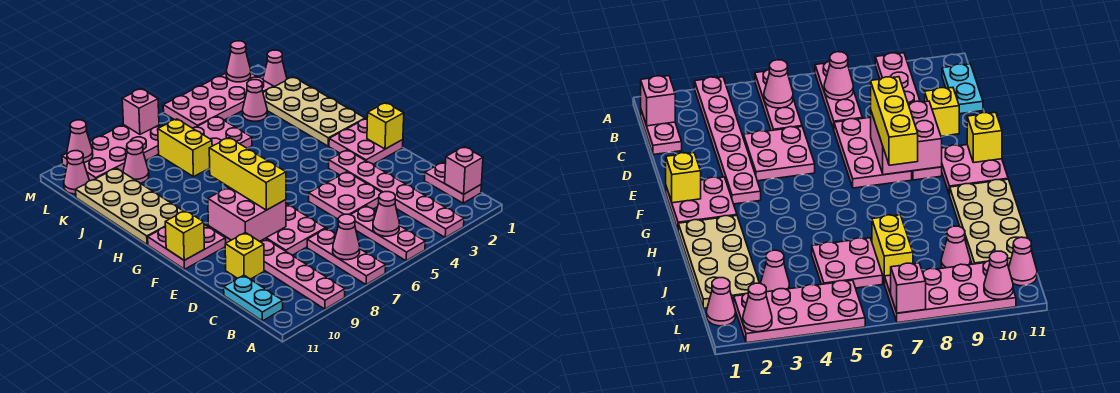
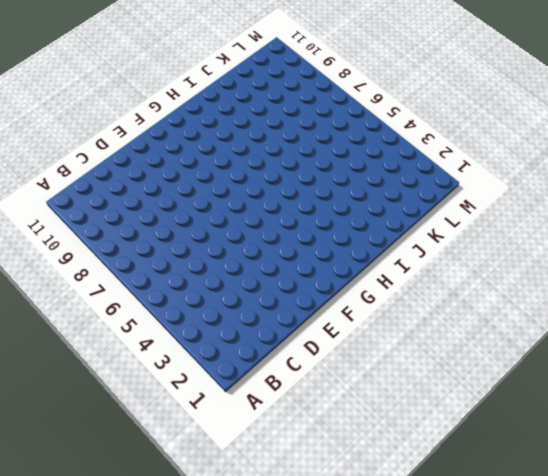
none -> pink plate A3:F3 level 1
none -> pink plate A5:C5 level 1
none -> pink plate A7:C7 level 1
none -> pink plate A9:F9 level 1

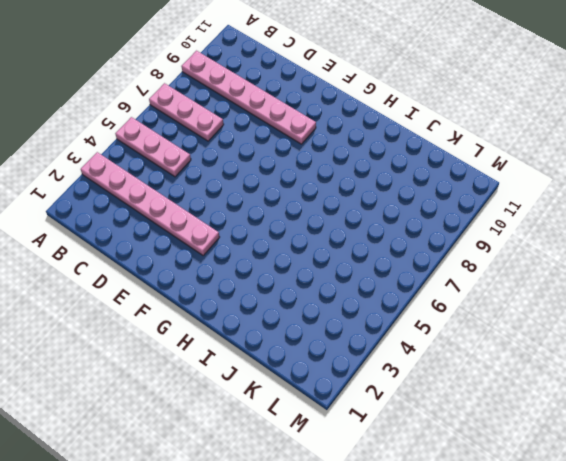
none -> pink plate B1:C1 level 1
none -> cyan plate B11:C11 level 1
none -> pink plate D4:E5 level 1
none -> pink plate D7:F8 level 1

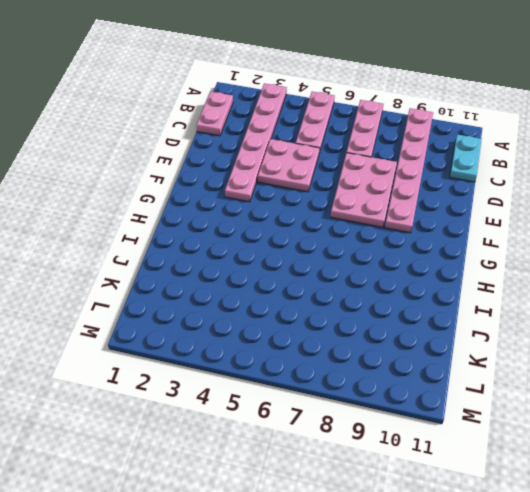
none -> yellow brick D10 level 1
none -> pink plate F1:G2 level 1
none -> pink plate F10:G11 level 1
none -> tan plate H1:K2 level 1

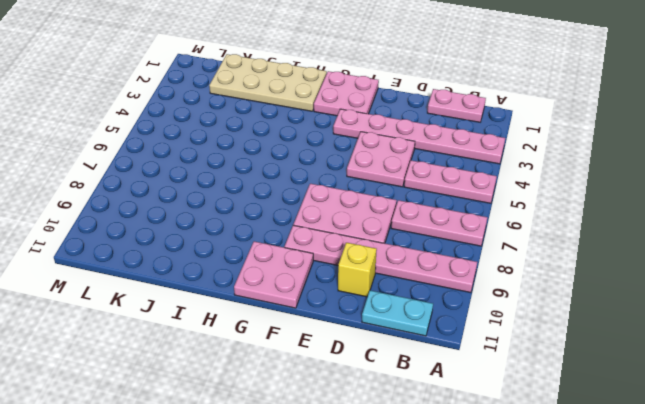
none -> tan plate H10:K11 level 1
none -> pink plate J5:K6 level 1
none -> yellow brick J7:K7 level 1
none -> pink cone K3 level 1

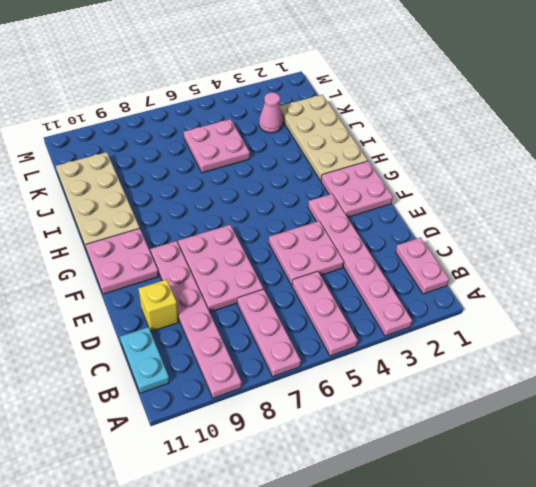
none -> yellow brick J7:K7 level 1
none -> pink cone K9 level 1
none -> pink cone L1 level 1
none -> pink plate L2:M5 level 1

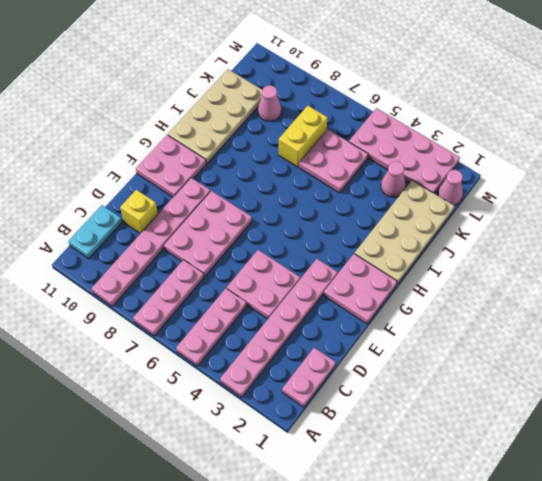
none -> pink plate L7:M10 level 1
none -> pink cone L11 level 1
none -> pink brick B1 level 2
none -> pink cone B5 level 2

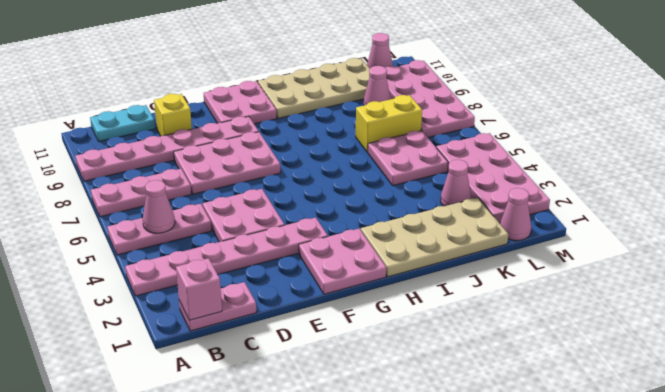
none -> pink cone B7 level 2
none -> pink brick E8:F9 level 2
none -> yellow brick F1 level 2
none -> yellow brick F11 level 2

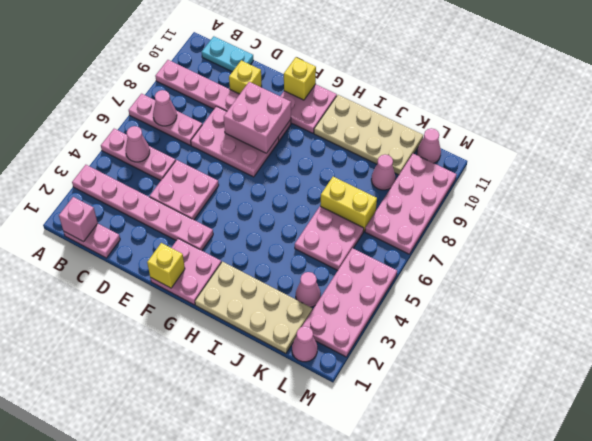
none -> pink cone M2 level 2
none -> pink brick M7 level 2
none -> pink cone M10 level 2
none -> yellow brick E8:G8 level 3

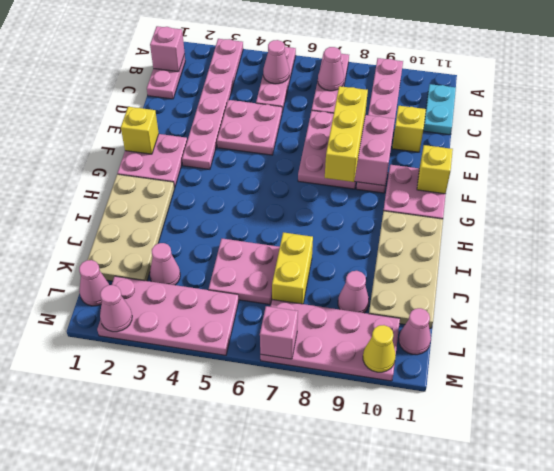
yellow cone M10 level 2 -> pink cone M10 level 2

